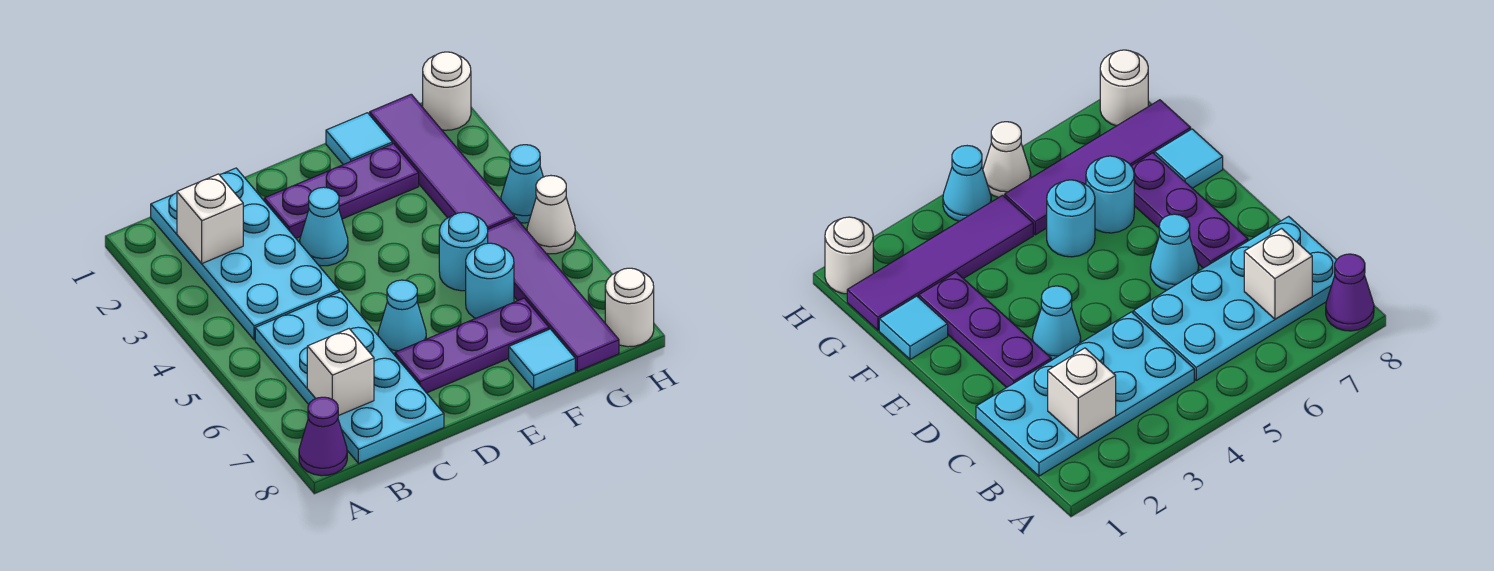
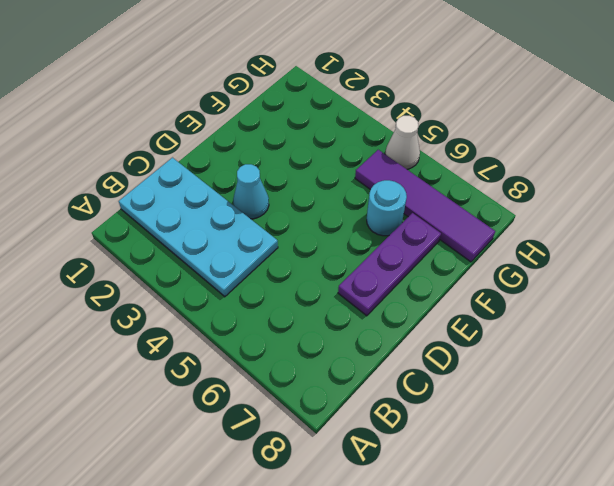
none -> purple cone A8 level 1
none -> cyan plate B5:C8 level 1
none -> purple plate D2:F2 level 1

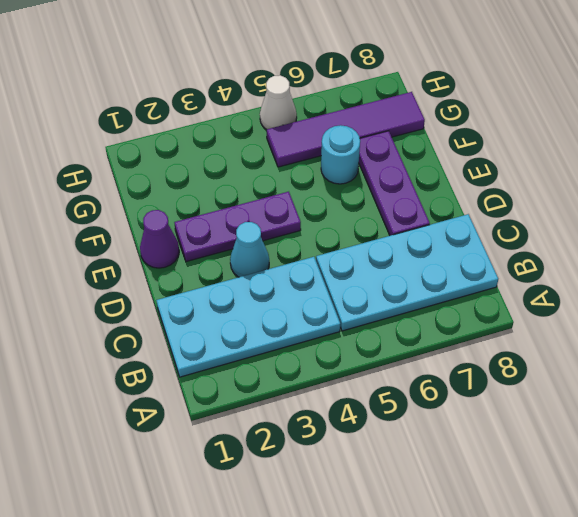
purple cone E1 level 1 -> purple cone A8 level 1
purple plate E2:E4 level 1 -> purple plate D2:F2 level 1
none -> cyan cone D6 level 1
none -> cyan tile F1 level 1
none -> cyan round brick F5 level 1

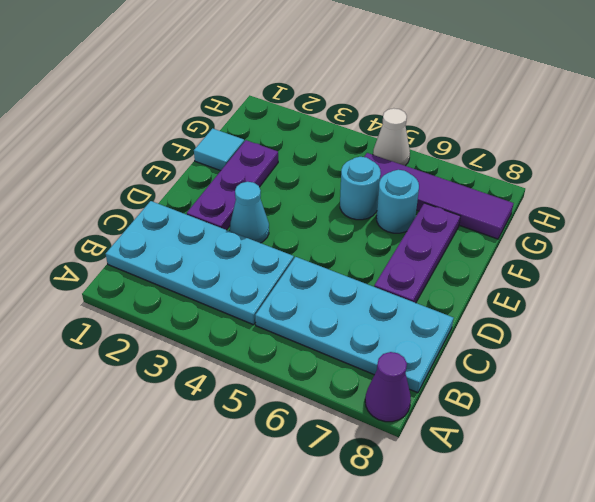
none -> cyan cone D6 level 1
none -> cyan tile F8 level 1
none -> purple tile G1:G4 level 1

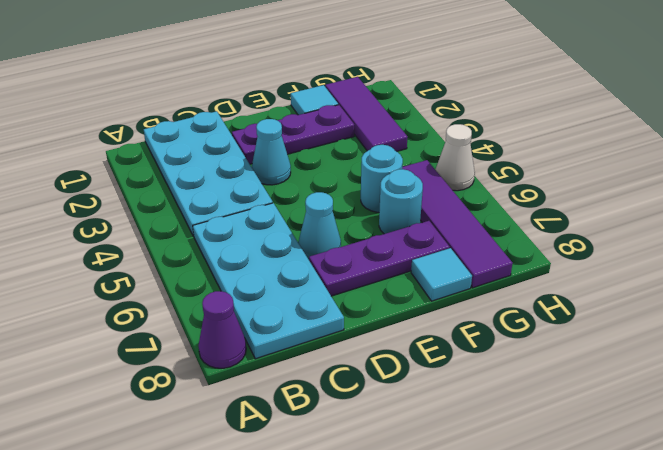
purple tile G1:G3 level 1 -> purple tile G1:G4 level 1
none -> white round brick H1 level 1
none -> cyan cone H4 level 1
none -> white round brick H8 level 1

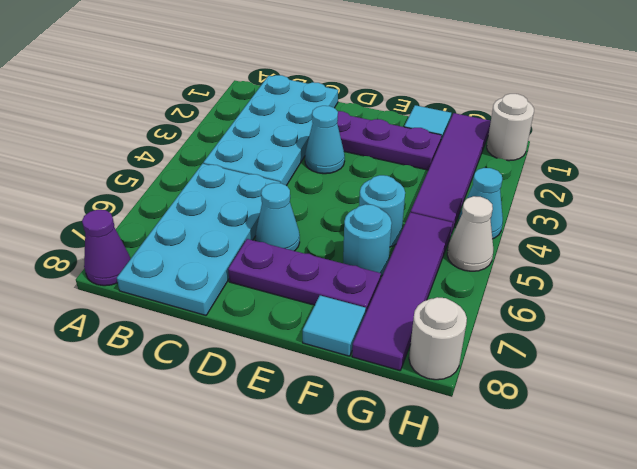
none -> white brick B2 level 2
none -> white brick B7 level 2

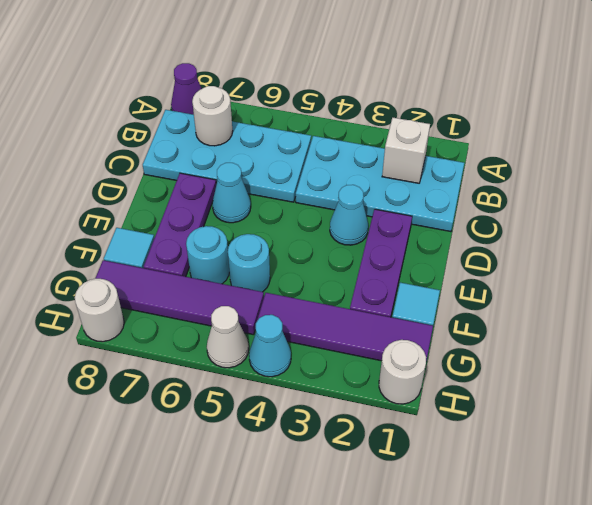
white round brick B7 level 2 -> white brick B7 level 2

